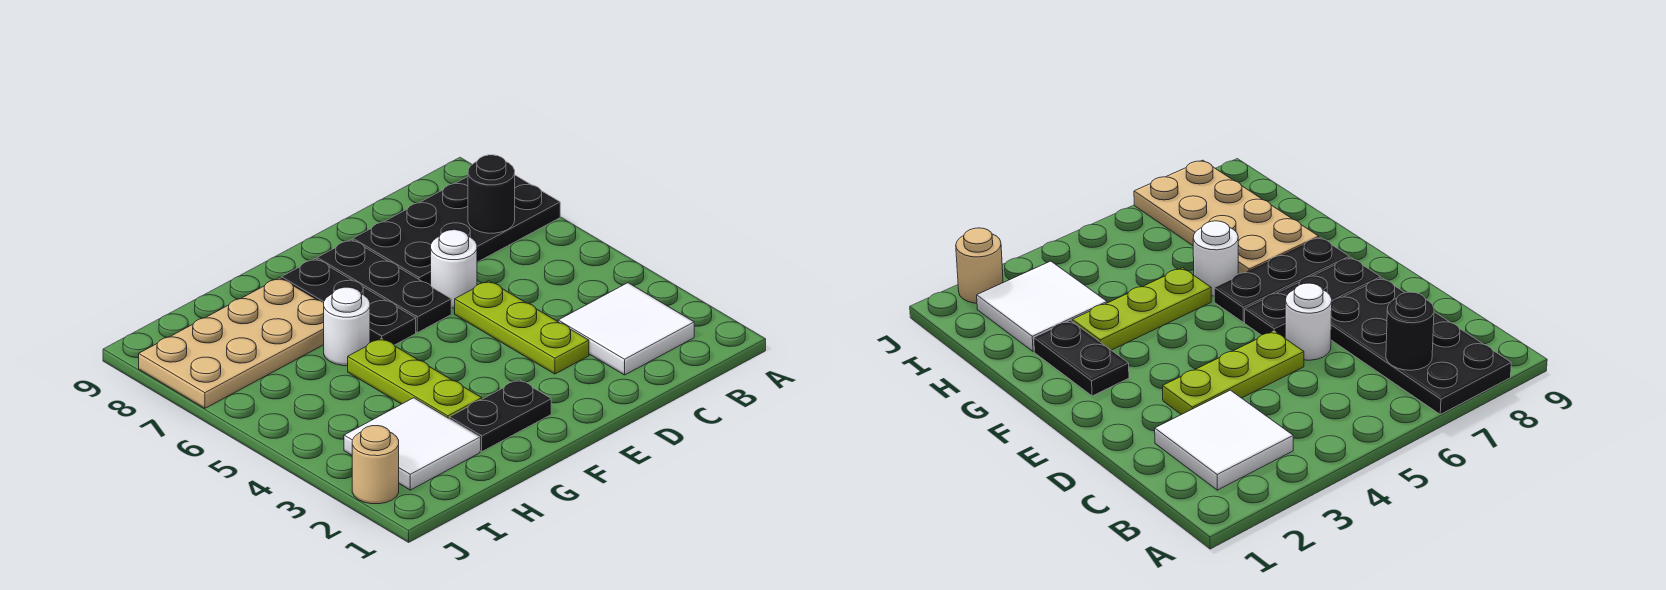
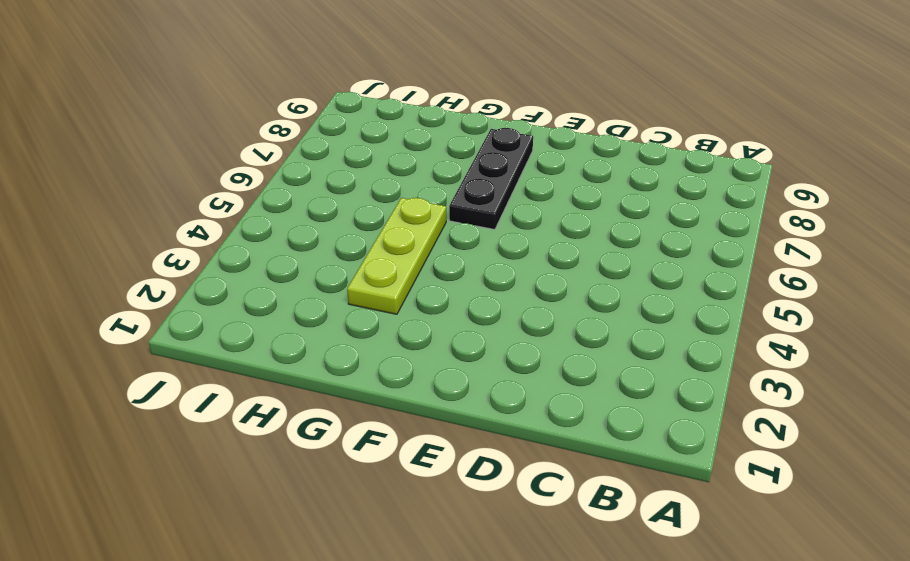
none -> black plate A7:D8 level 1
none -> white tile B2:C3 level 1
none -> lime plate D3:D5 level 1

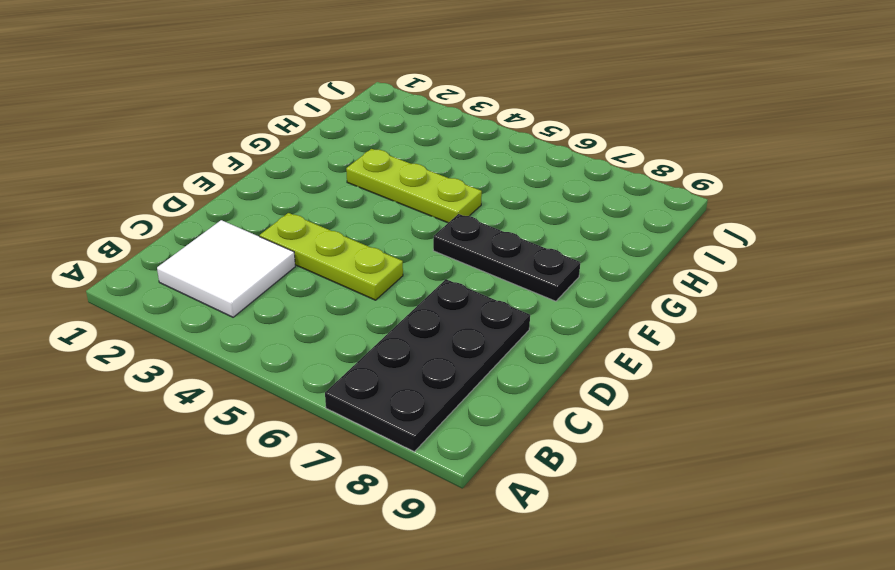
none -> white round brick D6 level 1
none -> black plate E6:E8 level 1
none -> black plate F2:G2 level 1

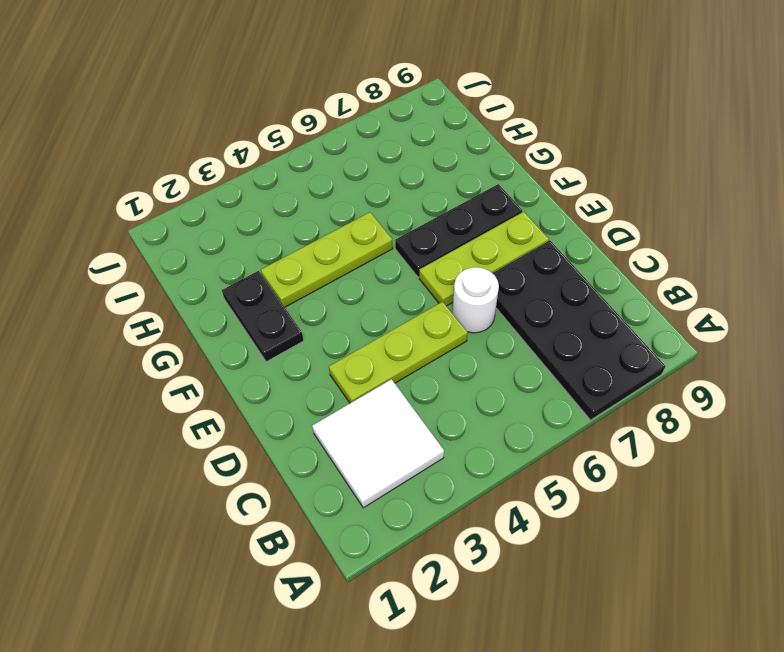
lime plate E6:E8 level 1 -> black plate E6:E8 level 1
none -> white round brick G6 level 1
none -> tan plate G7:J8 level 1
none -> white tile H2:I3 level 1

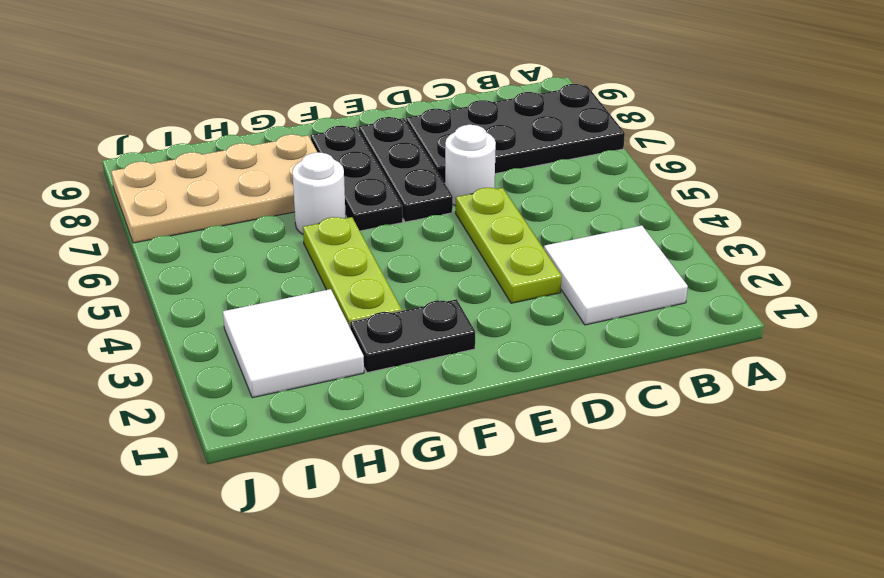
none -> tan round brick J2 level 1
none -> black round brick B7 level 2

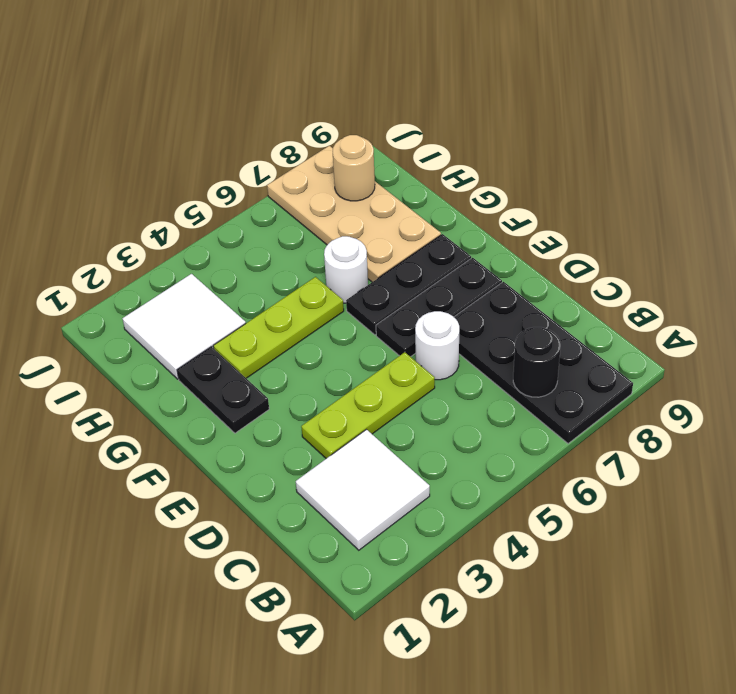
tan round brick I8 level 2 -> tan round brick J2 level 1

